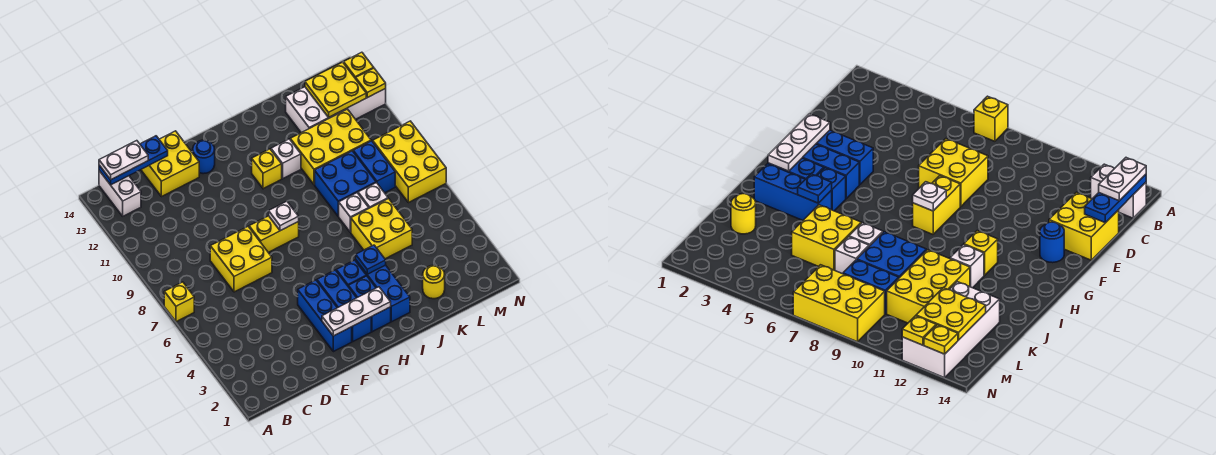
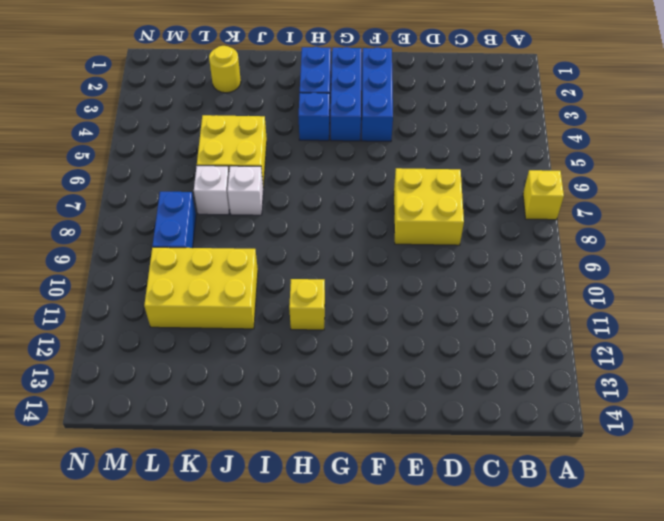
none -> white brick B13:B14 level 1
none -> yellow brick D13:E14 level 1
none -> yellow brick F8:G8 level 1
none -> blue round brick F13 level 1

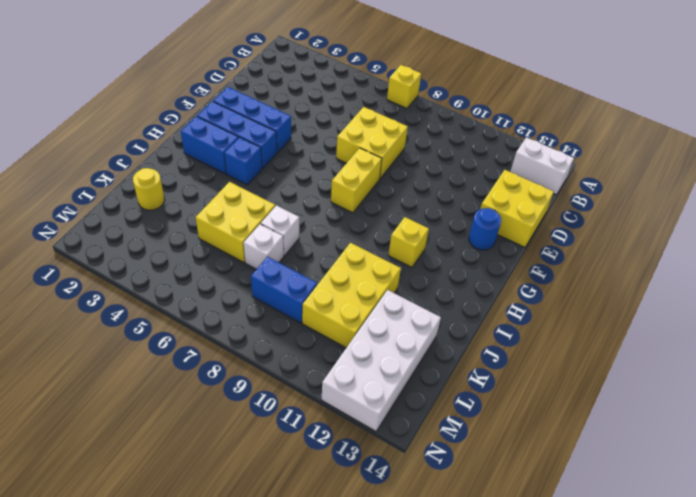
none -> blue brick I2:I4 level 1
none -> white brick I11 level 1
none -> blue brick J8:K9 level 1
none -> yellow brick M7:N9 level 1

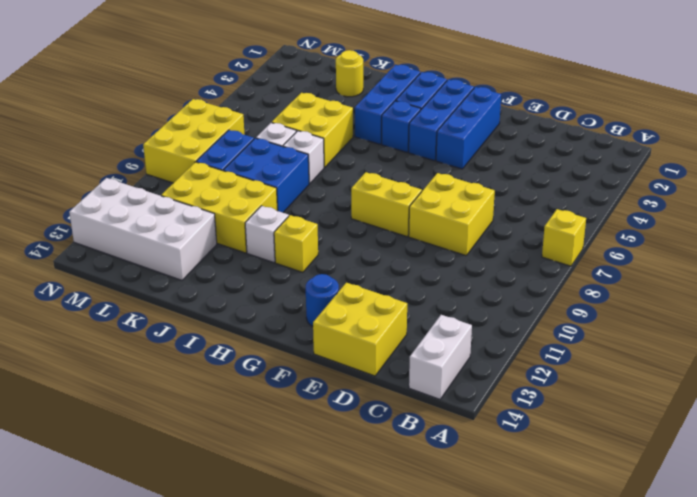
none -> blue plate B14:D14 level 2
none -> white plate F2:H2 level 2
none -> white plate G8 level 2
none -> blue plate I4 level 2

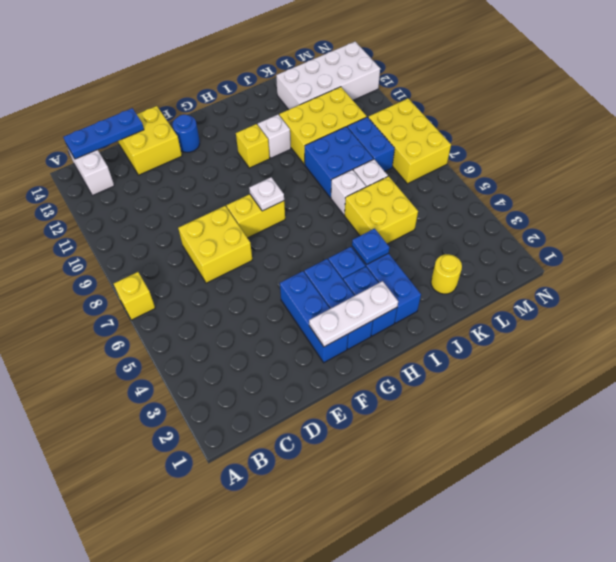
none -> yellow plate L12:M13 level 2
none -> yellow plate N12 level 2
none -> yellow plate N13 level 2
none -> white plate B14:C14 level 3

